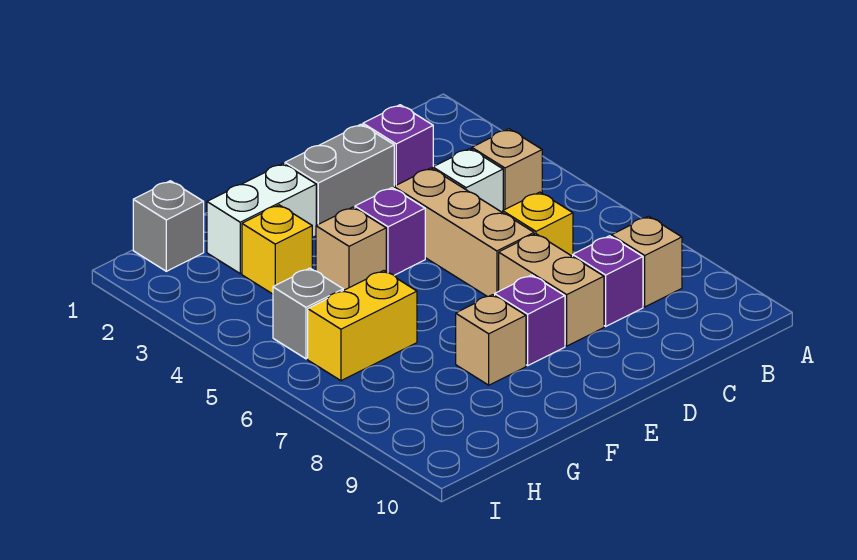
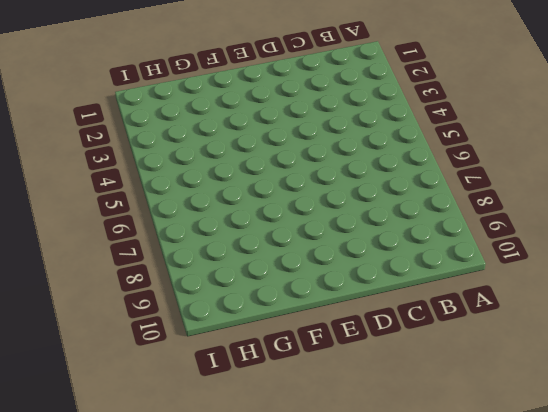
none -> tan brick B4 level 1
none -> tan brick B8 level 1
none -> purple brick C2 level 1

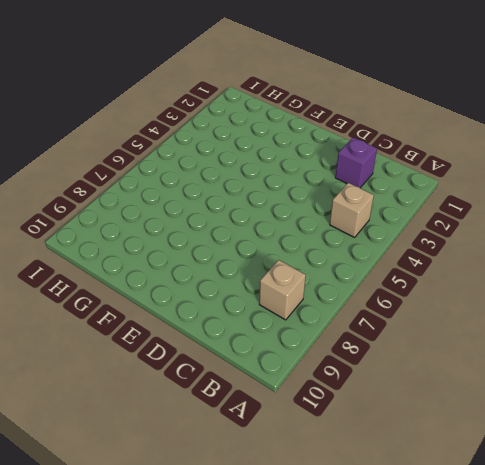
none -> white brick C4 level 1
none -> yellow brick C6 level 1
none -> purple brick C8 level 1

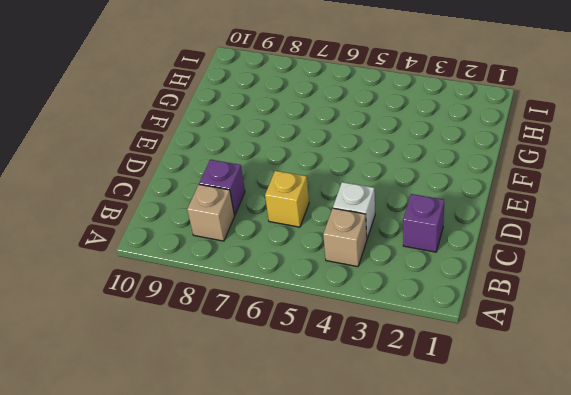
none -> grey brick D2:E2 level 1
none -> tan brick D4:D6 level 1
none -> tan brick D7:D8 level 1

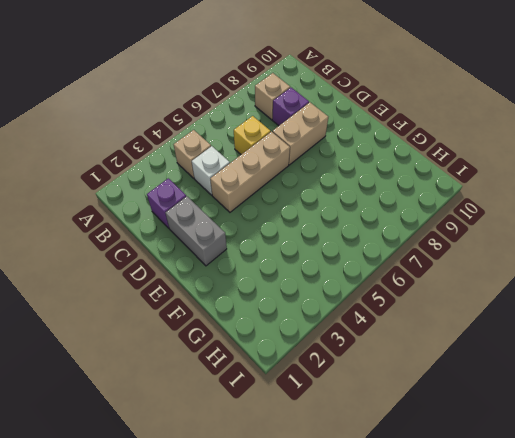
none -> purple brick E4 level 1
none -> purple brick E8 level 1
none -> white brick F2:G2 level 1

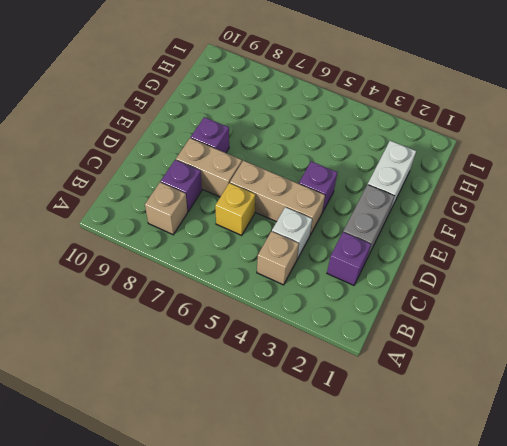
none -> tan brick F4 level 1
none -> tan brick F8 level 1
none -> yellow brick G3 level 1

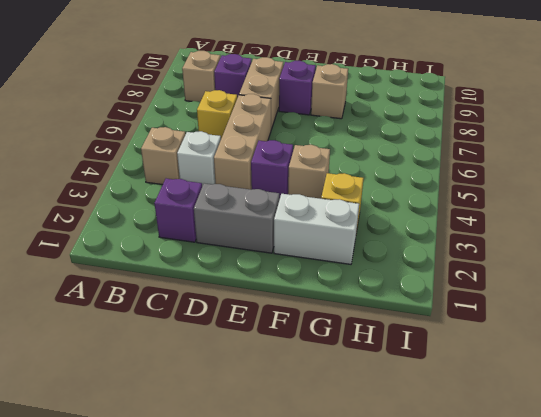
none -> yellow brick G6:H6 level 1
none -> grey brick H1 level 1
none -> grey brick H5 level 1

